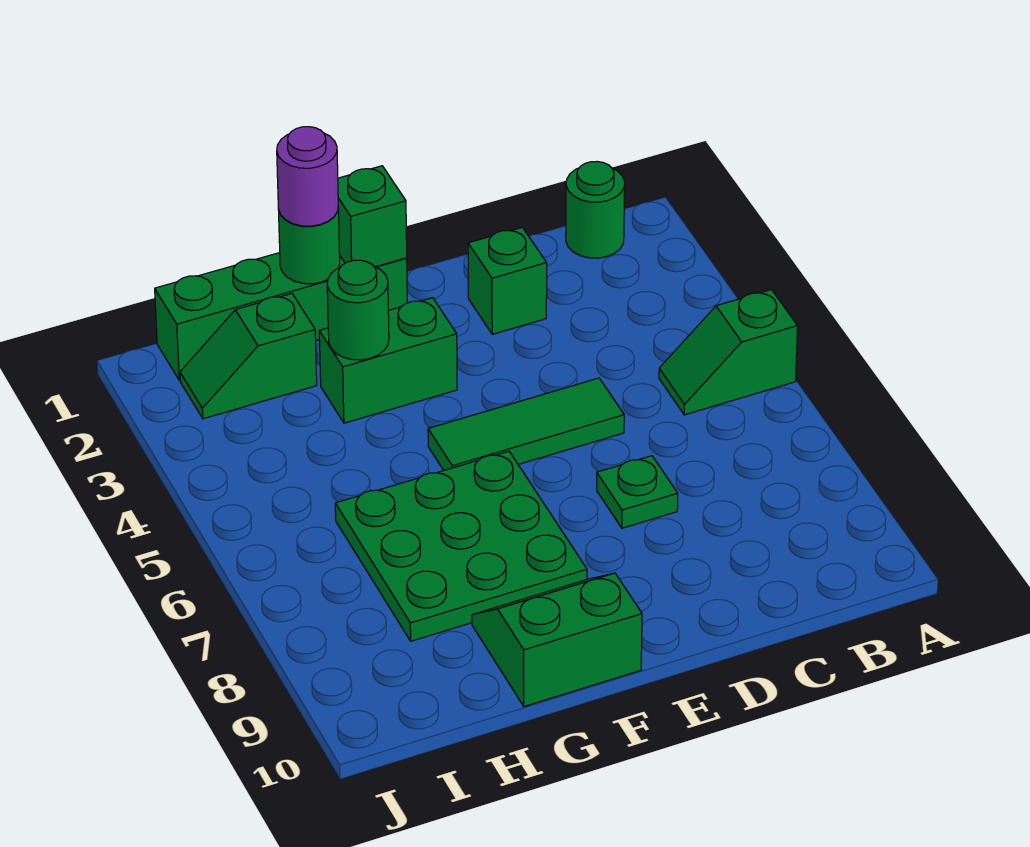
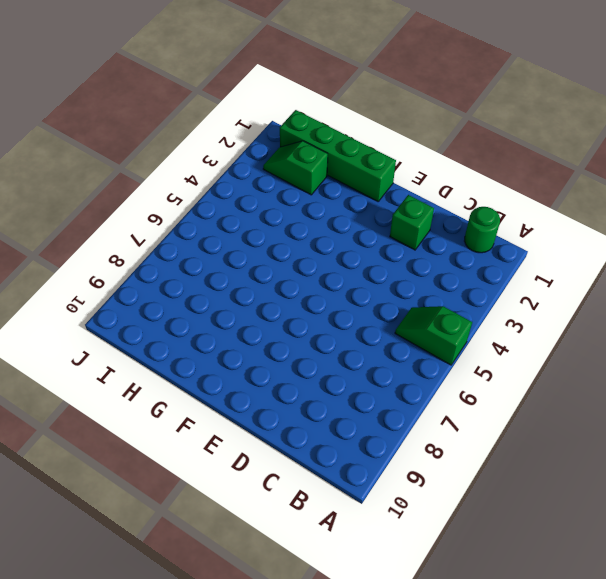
none -> green tile D5:F5 level 1
none -> green plate D7 level 1
none -> green brick F3:G3 level 1

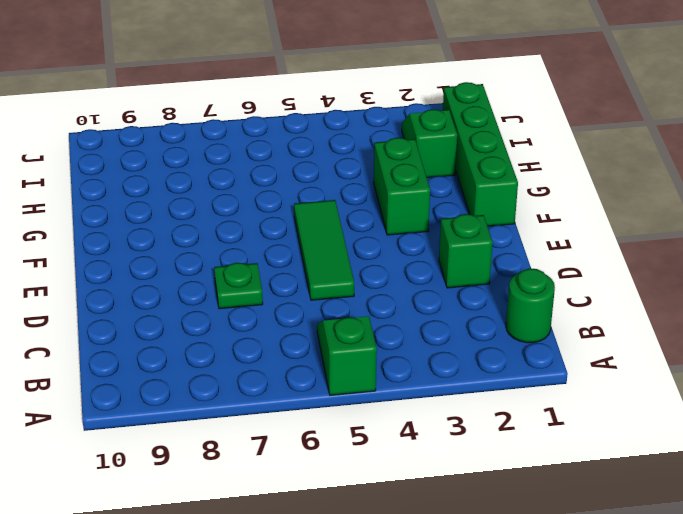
none -> green plate F6:H8 level 1
none -> green slope F9:G10 level 1 top 10
none -> green brick F1 level 2

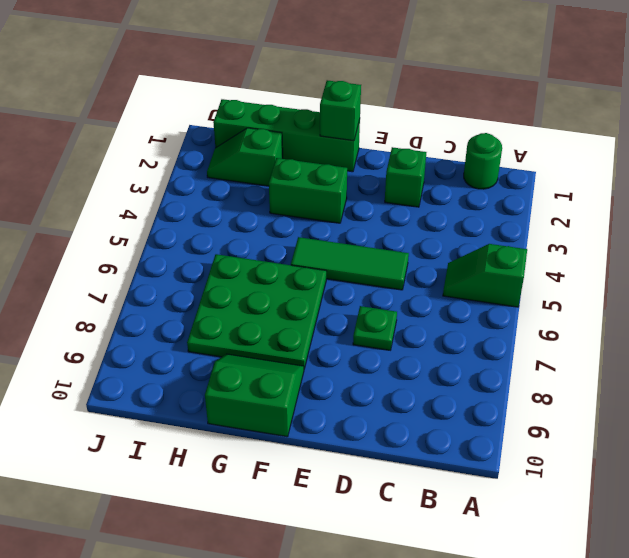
none -> green round brick G1 level 2
none -> green round brick G3 level 2
none -> purple round brick G1 level 3

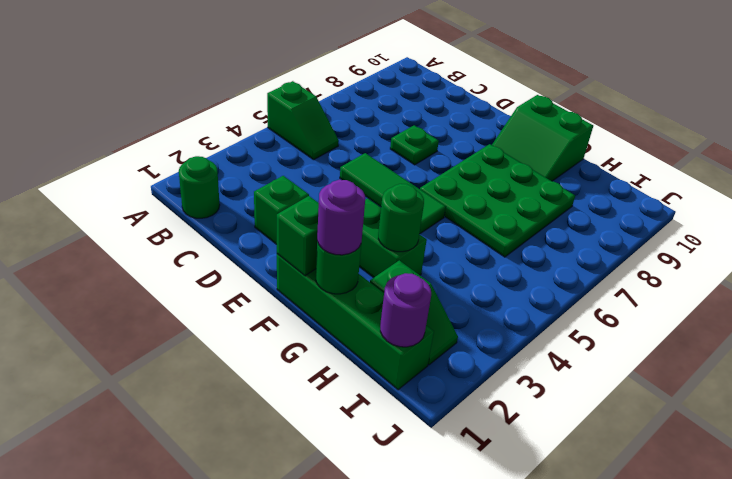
purple round brick I1 level 2 -> none

